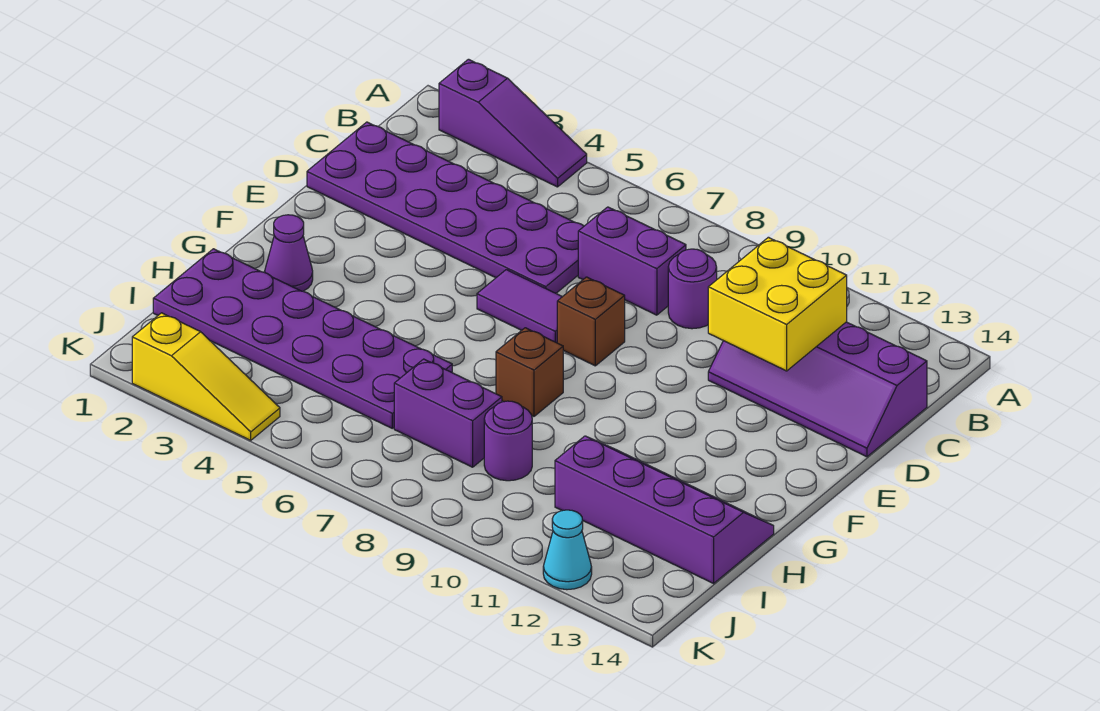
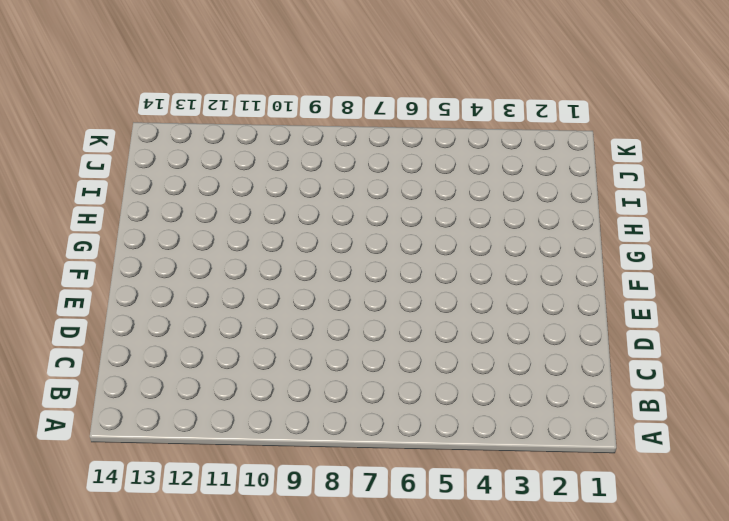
none -> purple slope A2:A4 level 1 top 2
none -> purple plate C1:D6 level 1
none -> purple brick C7:C8 level 1

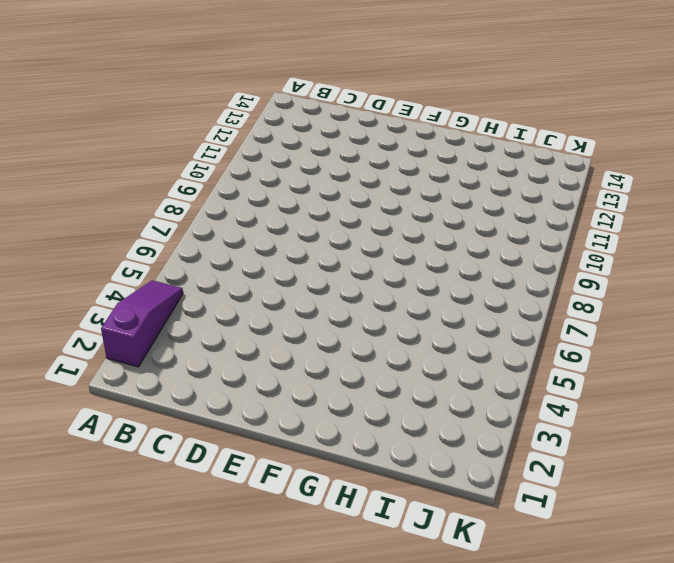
none -> purple plate C1:D6 level 1
none -> purple brick C7:C8 level 1
none -> purple round brick C9 level 1

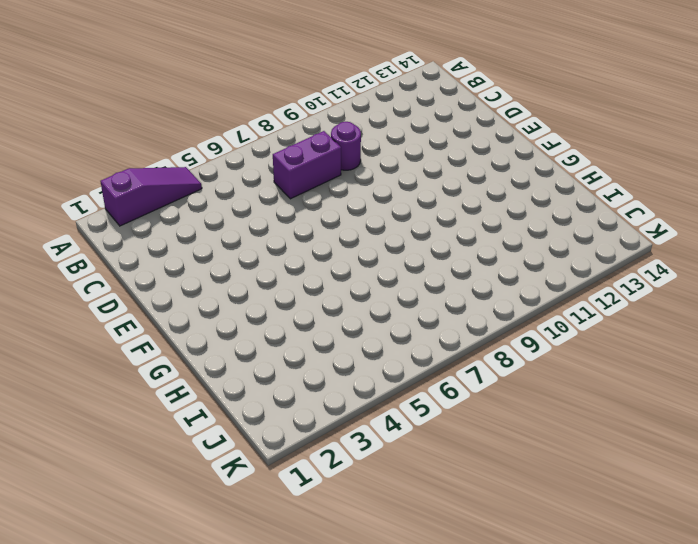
none -> purple plate C1:D6 level 1
none -> purple slope C11:D14 level 1 top C
none -> purple tile E6:E7 level 1

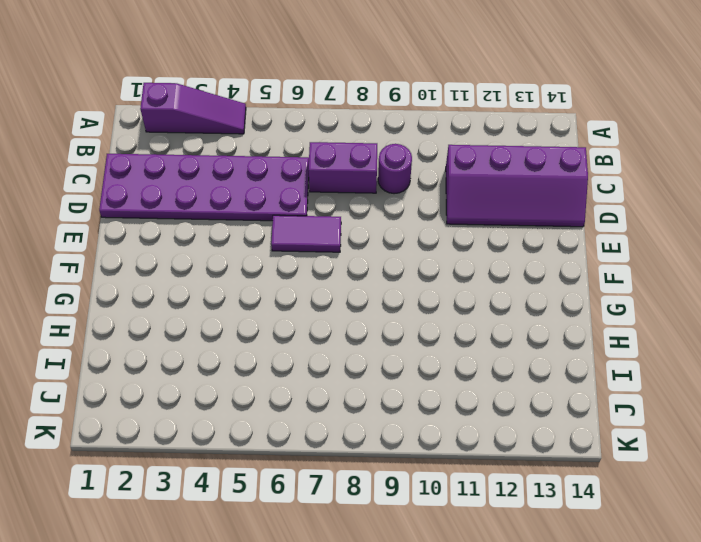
none -> brown brick E8 level 1
none -> purple cone G2 level 1
none -> brown brick G8 level 1

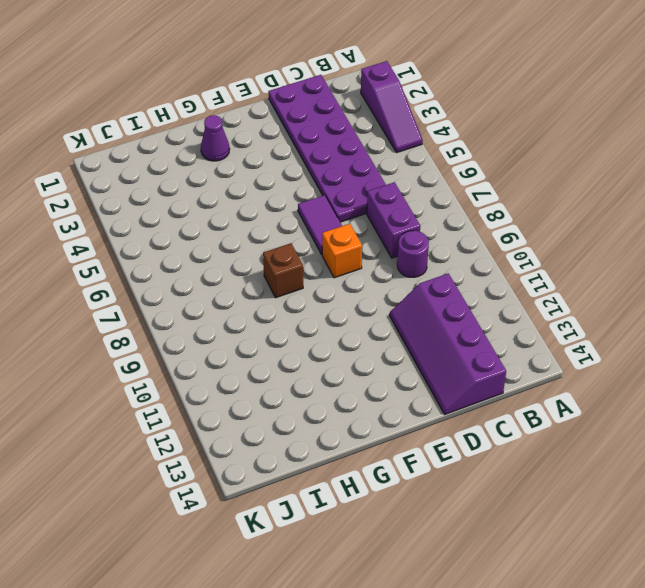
orange brick E8 level 1 -> brown brick E8 level 1
none -> purple plate H1:I6 level 1
none -> purple slope H11:I14 level 1 top I
none -> purple brick I7:I8 level 1

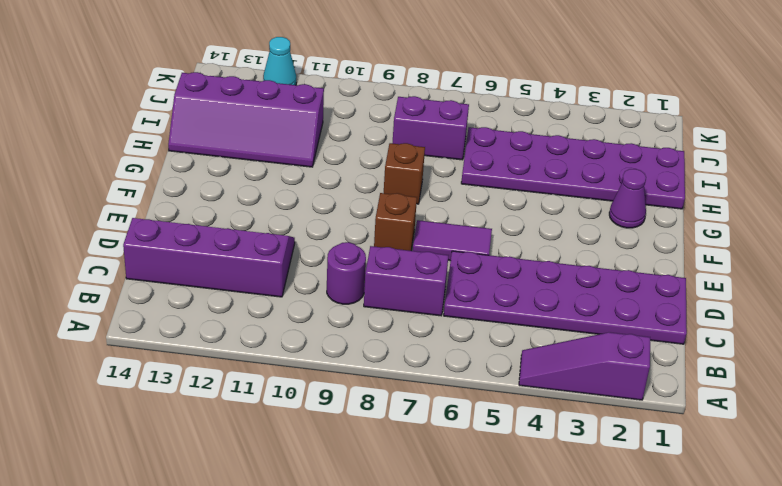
none -> purple round brick I9 level 1
none -> yellow slope K2:K4 level 1 top 2
none -> yellow brick C11:D12 level 2

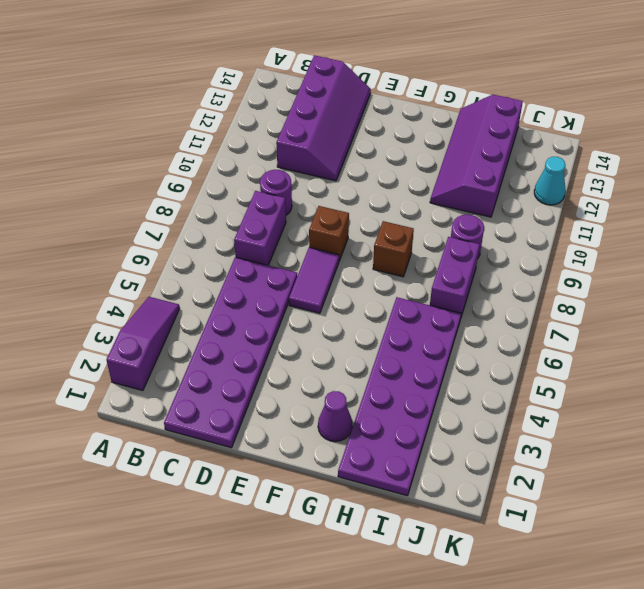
none -> yellow slope K2:K4 level 1 top 2
none -> yellow brick C11:D12 level 2

